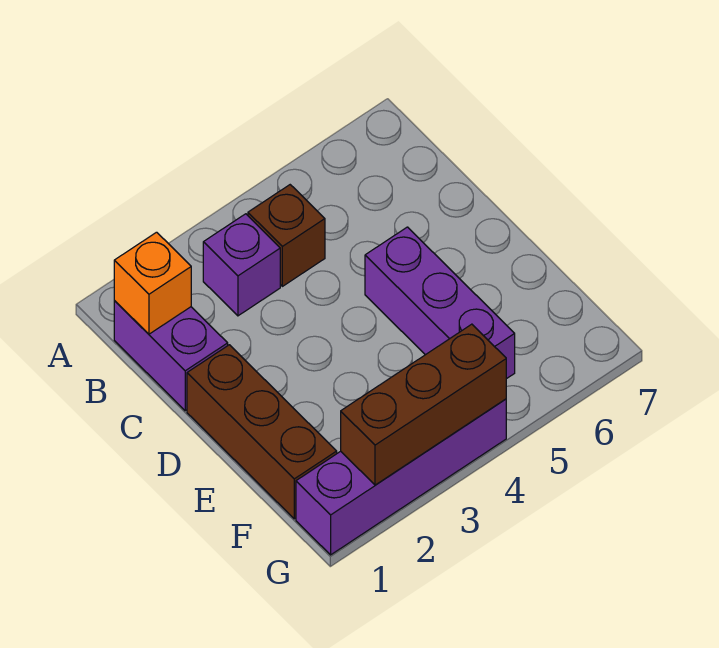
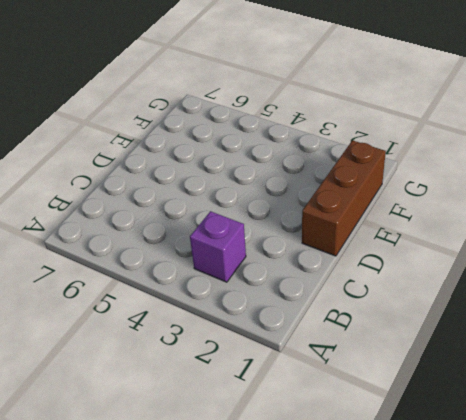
none -> purple brick B1:C1 level 1
none -> brown brick B4 level 1

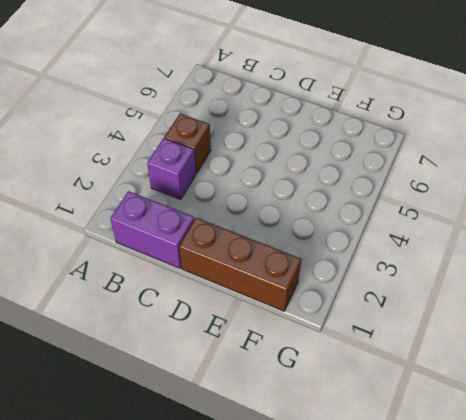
none -> purple brick D5:F5 level 1
none -> purple brick G1:G4 level 1

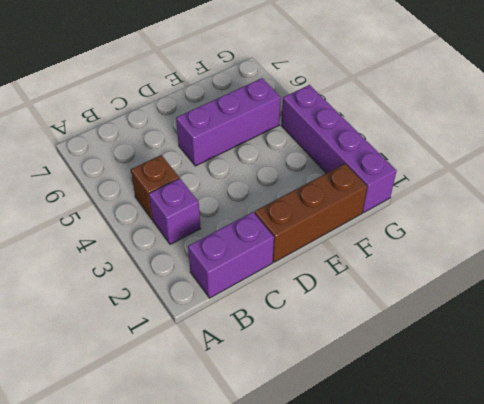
none -> orange brick B1 level 2
none -> brown brick G2:G4 level 2

